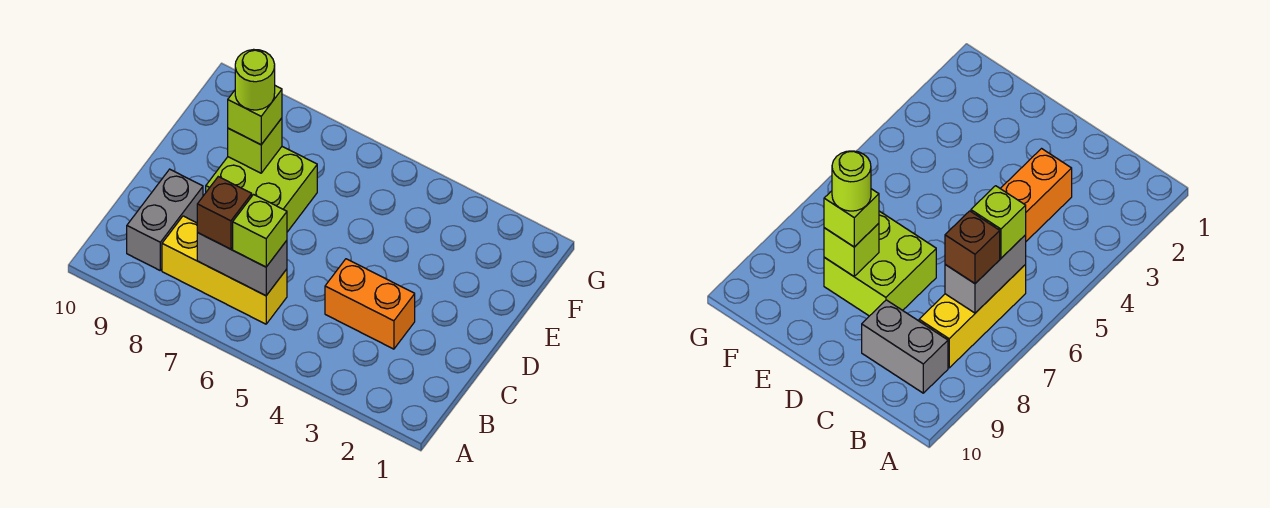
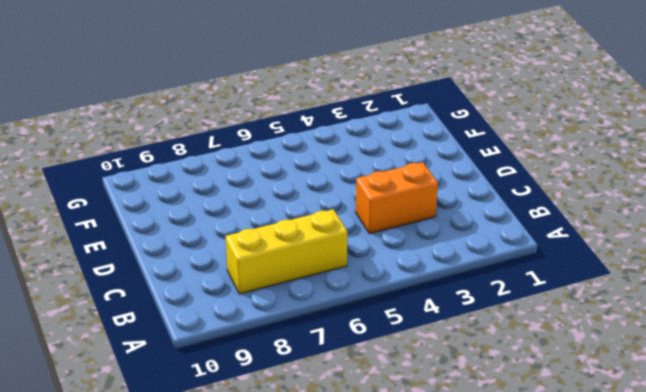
none -> grey brick B9:C9 level 1
none -> lime brick D7:E8 level 1

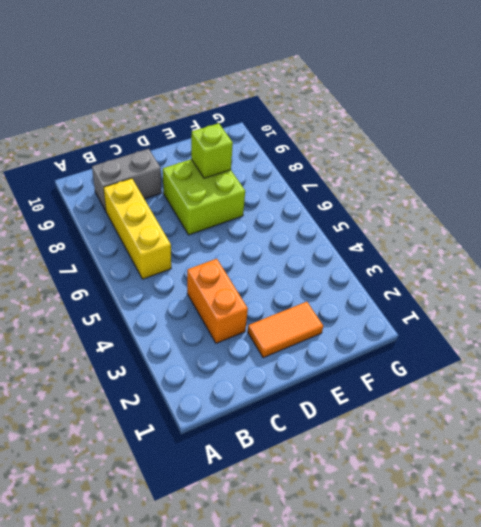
orange tile D2:E2 level 1 -> none
none -> grey brick B6:B7 level 2
none -> lime brick B6 level 3

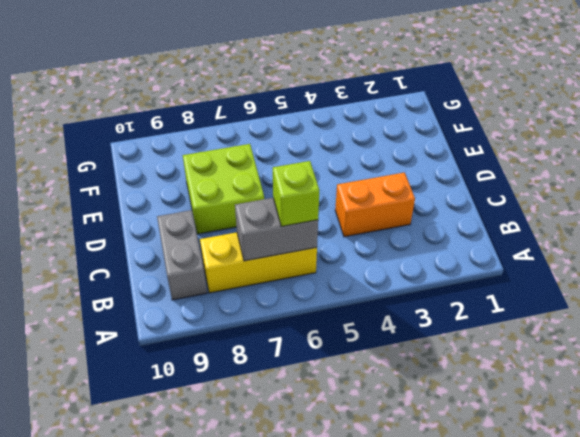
none -> lime brick E8 level 2
none -> brown brick B7 level 3

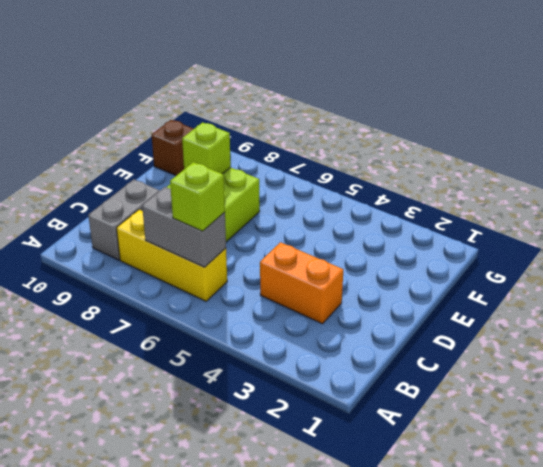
brown brick F10 level 1 -> brown brick B7 level 3
none -> lime brick E8 level 3
none -> lime round brick E8 level 4

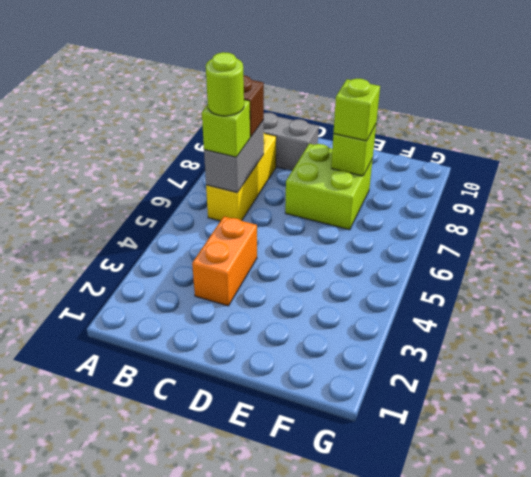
lime round brick B6 level 4 -> lime round brick E8 level 4

